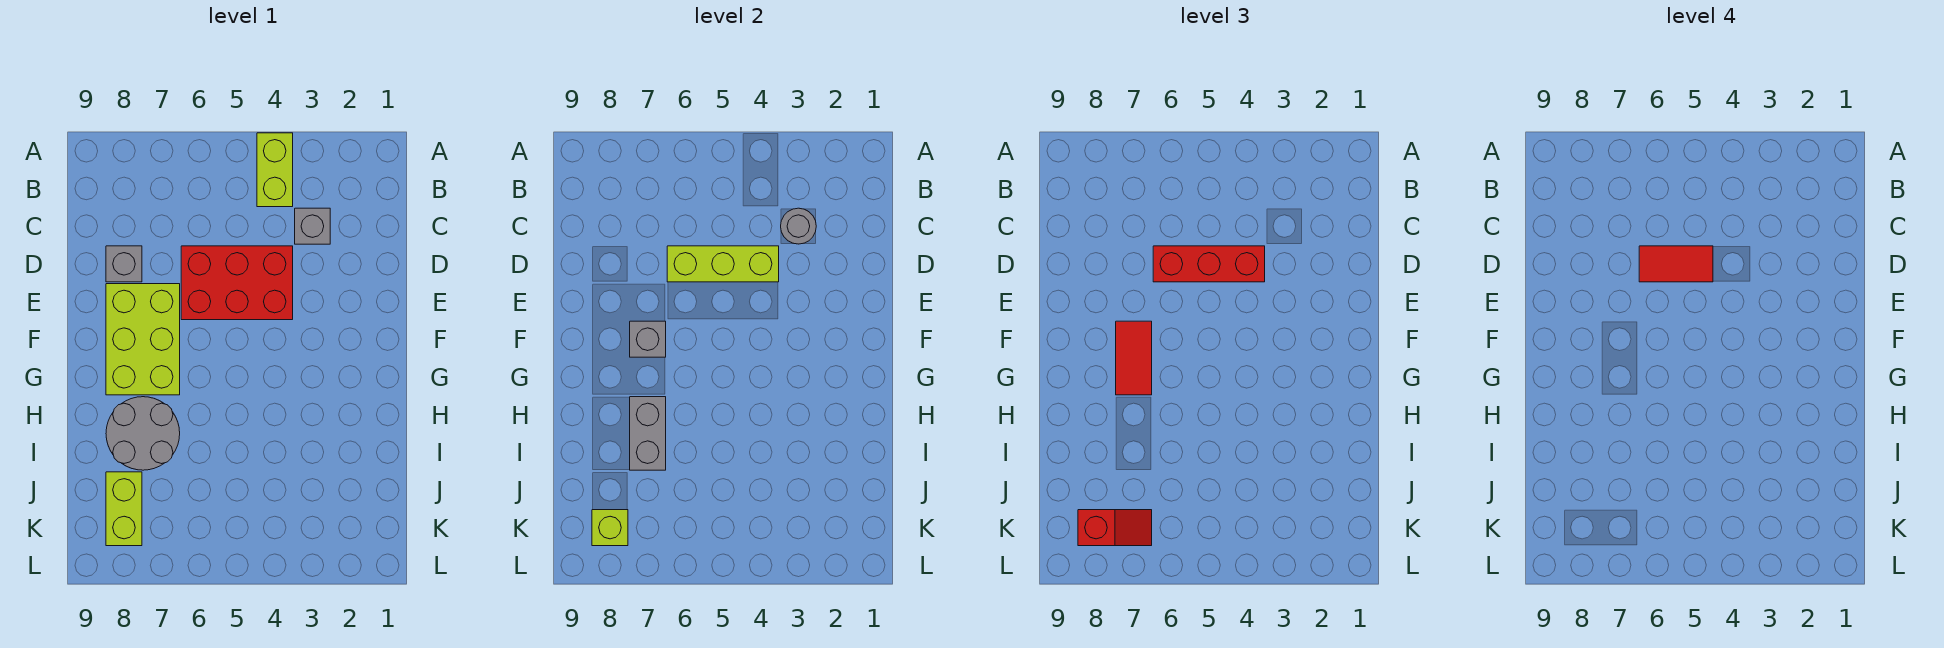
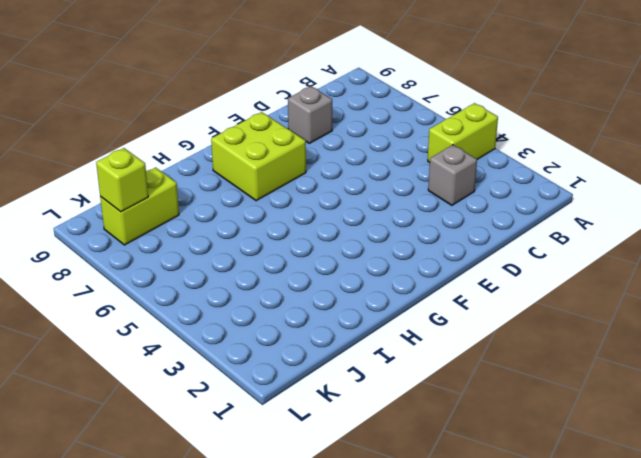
lime brick F7:G8 level 1 -> lime brick E7:G8 level 1
none -> red brick D4:E6 level 1
none -> grey round brick H7:I8 level 1
none -> grey round brick C3 level 2

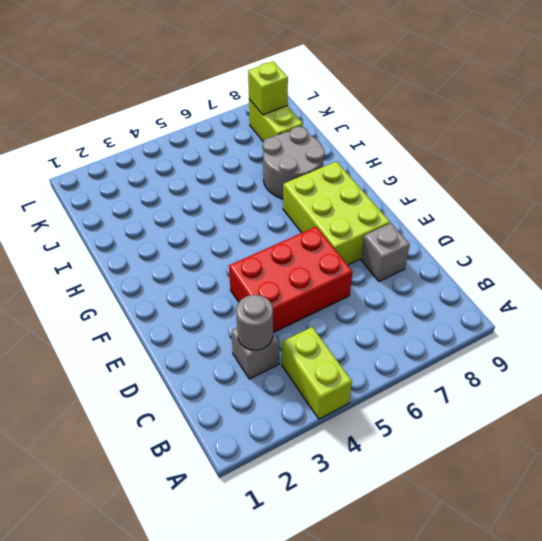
none -> lime brick D4:D6 level 2
none -> grey brick F7 level 2
none -> grey brick H7:I7 level 2

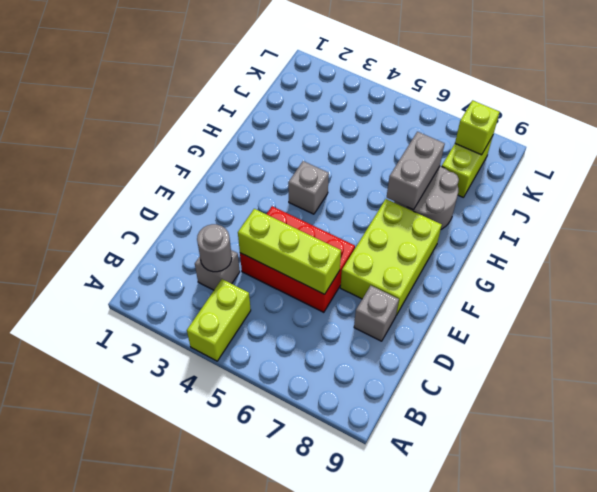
grey brick G4 level 1 -> grey brick F7 level 2
none -> red brick D4:D6 level 3
none -> red tile F7:G7 level 3
none -> red slope K7:K8 level 3 top 8

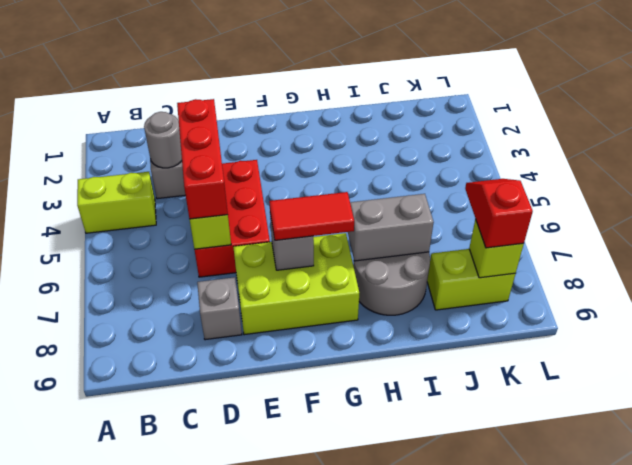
none -> red tile D5:D6 level 4

